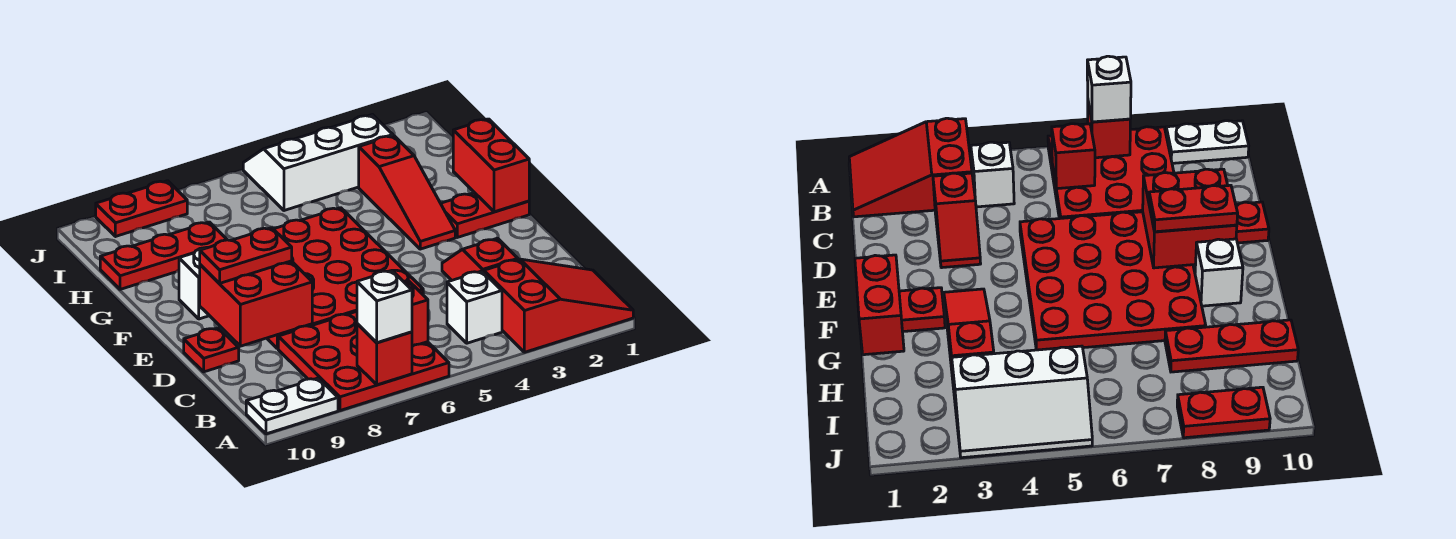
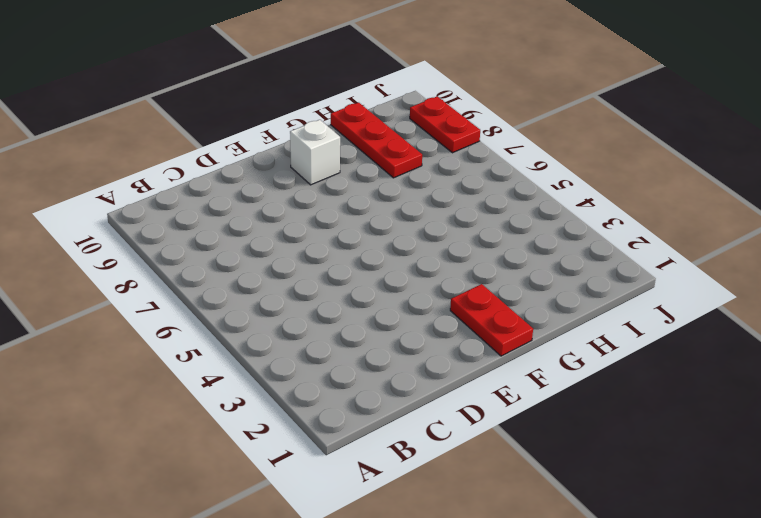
none -> red slope A1:B3 level 1 top 3
none -> red plate A6:C8 level 1
none -> white plate A9:A10 level 1

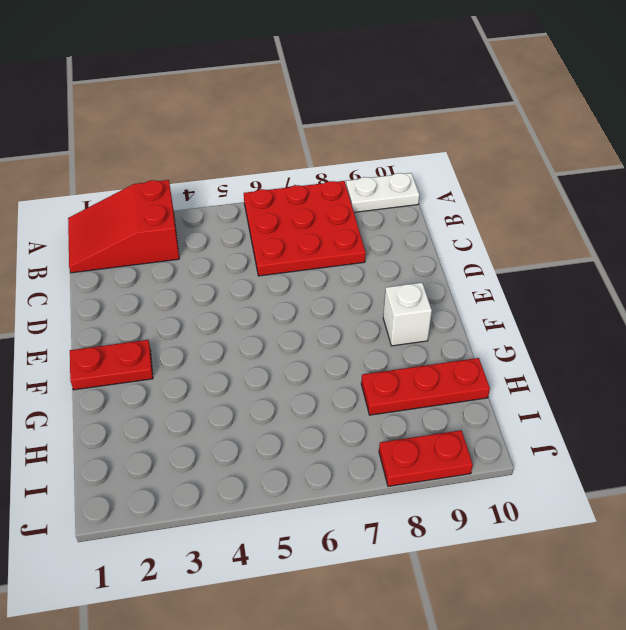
none -> white brick B4 level 1
none -> red slope C3:D3 level 1 top C
none -> red plate D5:G8 level 1

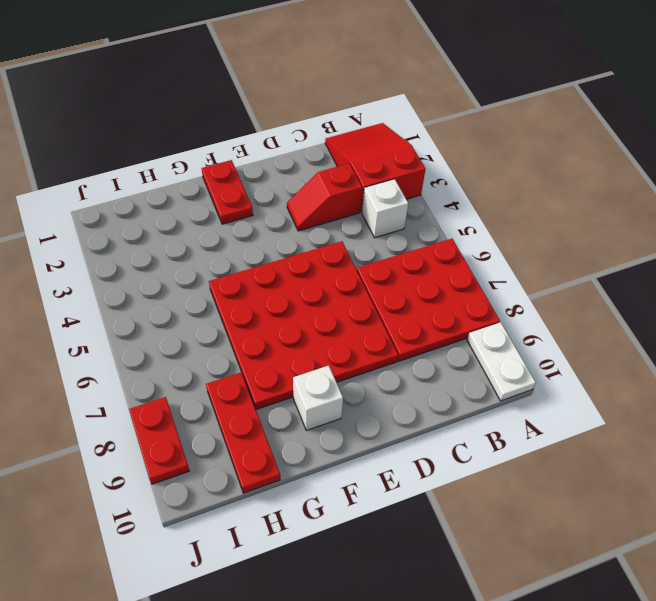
none -> red plate D10 level 1
none -> red slope F3:H3 level 1 top H
none -> white slope I3:J5 level 1 top I

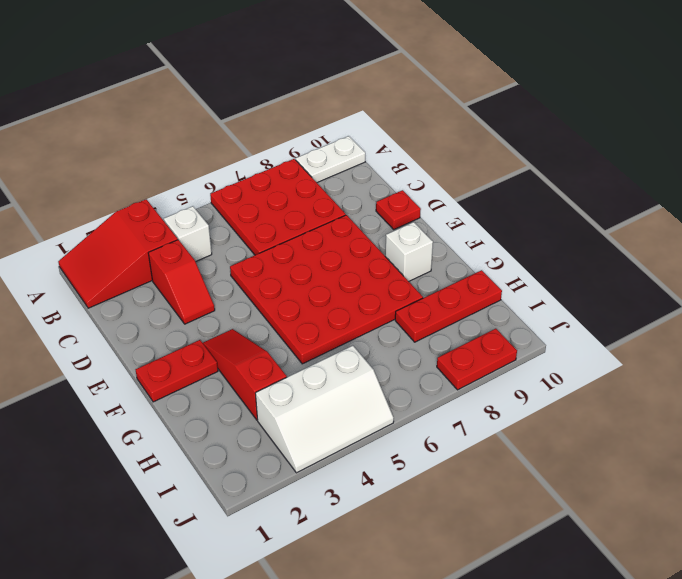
none -> red brick A7 level 2
none -> red brick B6 level 2
none -> red brick D8:E9 level 2

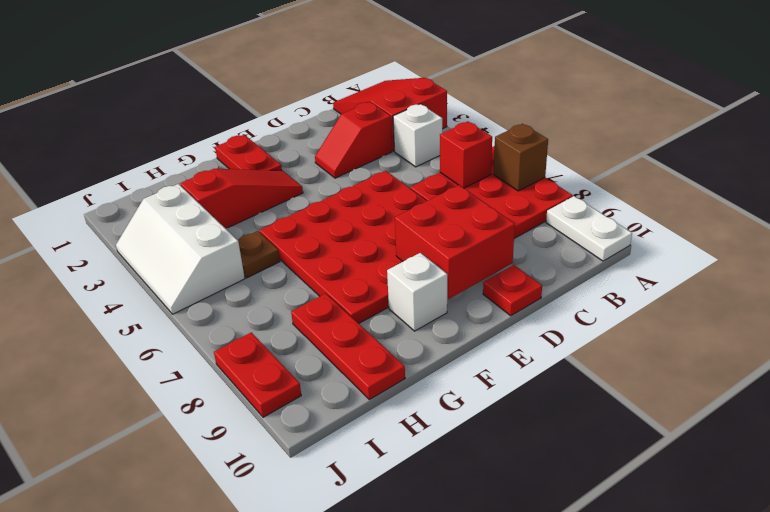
brown brick A7 level 2 -> red brick A7 level 2
brown plate H5 level 1 -> none
none -> red brick F1:G1 level 2
none -> white brick A7 level 3
none -> red plate E8:E9 level 3

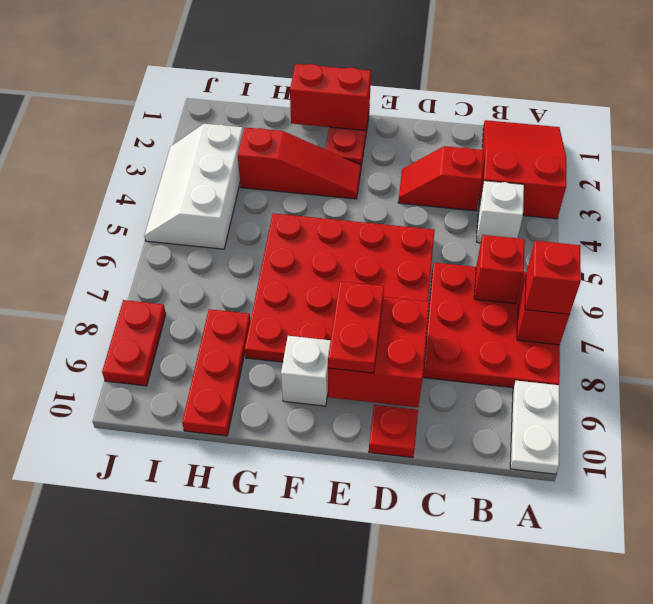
red brick A7 level 3 -> white brick A7 level 3

